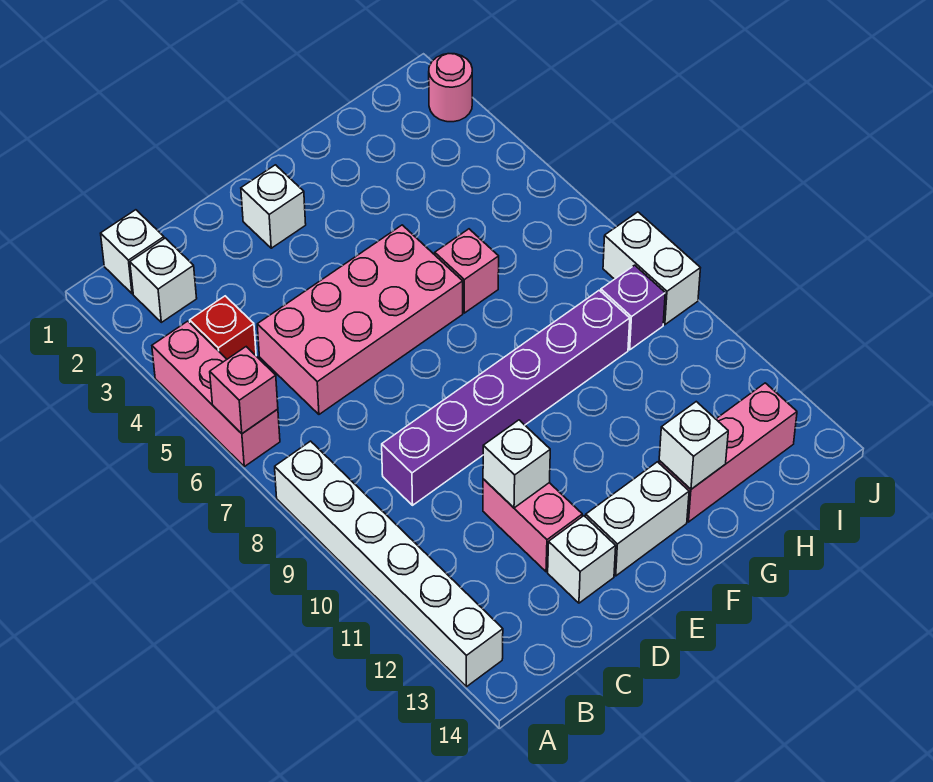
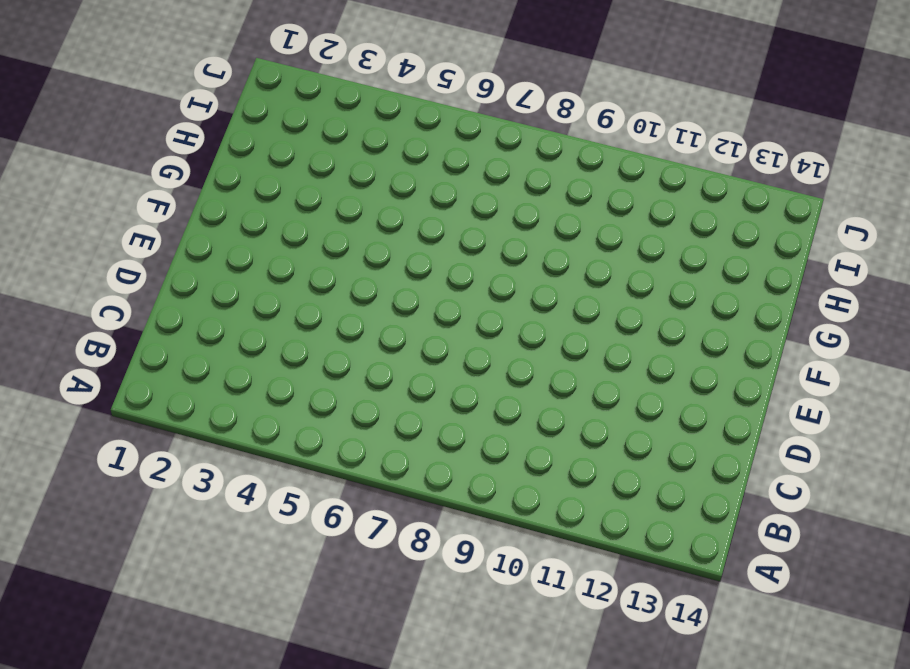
none -> pink brick A4:A6 level 1
none -> white brick A8:A13 level 1
none -> white brick B1 level 1

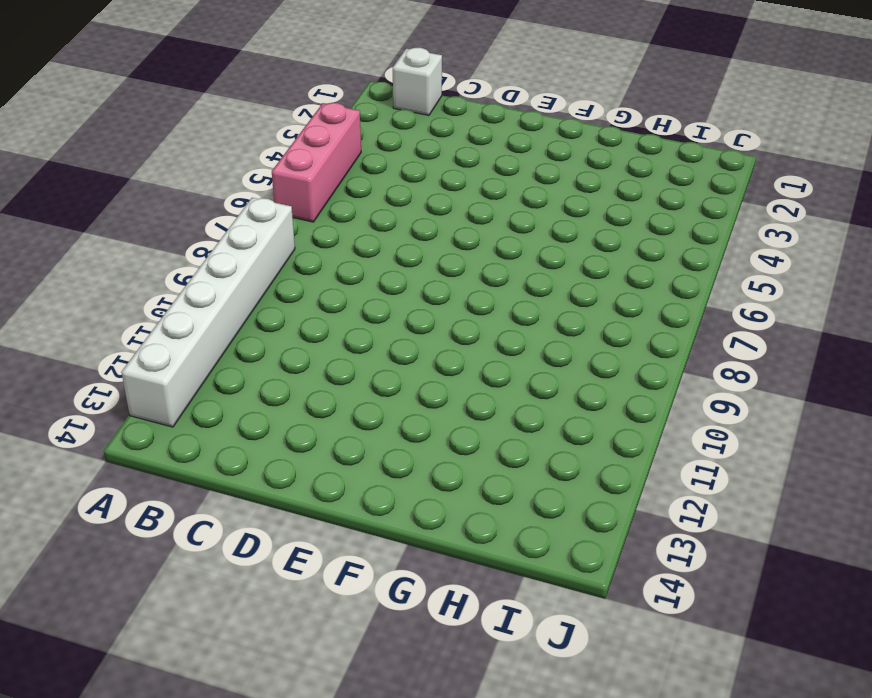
none -> white brick B2 level 1
none -> red brick B4 level 1
none -> pink brick C5:F6 level 1

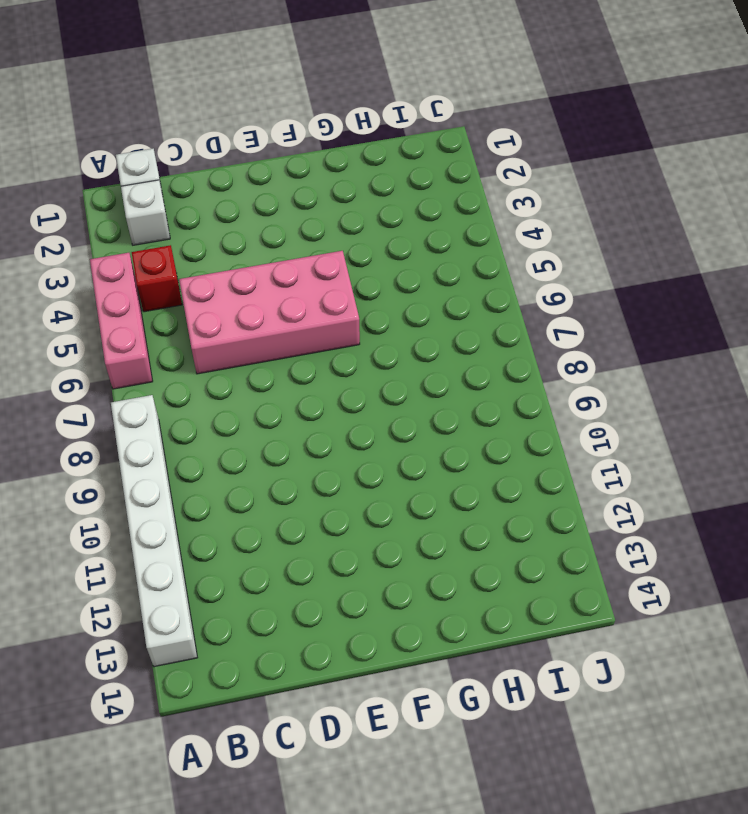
none -> purple brick C9:H9 level 1
none -> pink brick D11:D12 level 1
none -> white brick D13 level 1

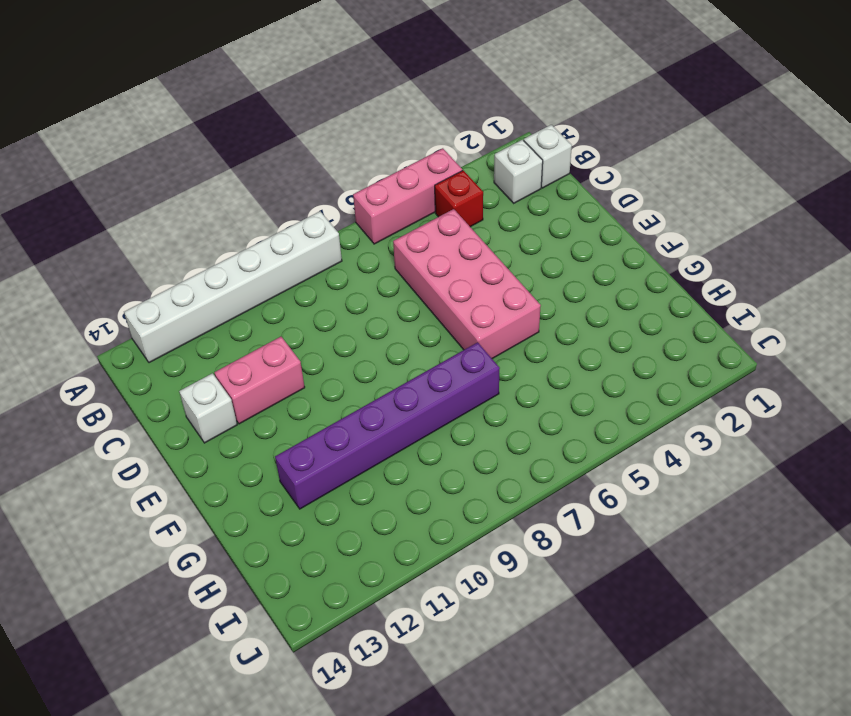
purple brick G7:G12 level 1 -> purple brick C9:H9 level 1
none -> white brick E2 level 1
none -> white brick E13:F13 level 1
none -> pink brick G6 level 1

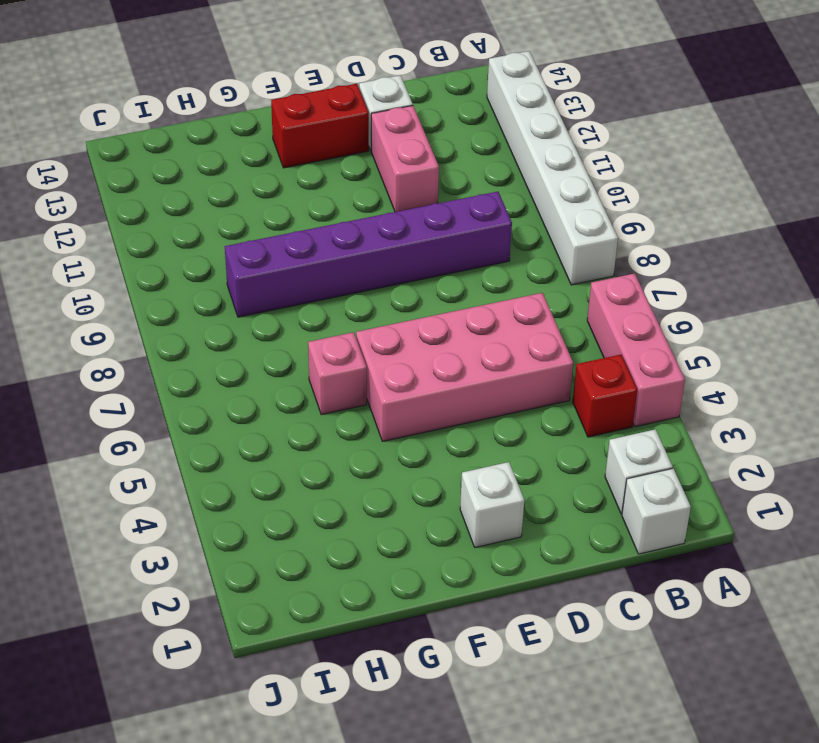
red brick E13:F13 level 1 -> white brick E13:F13 level 1
none -> pink brick G13:I13 level 1
none -> purple brick I9 level 1
none -> pink round brick J2 level 1

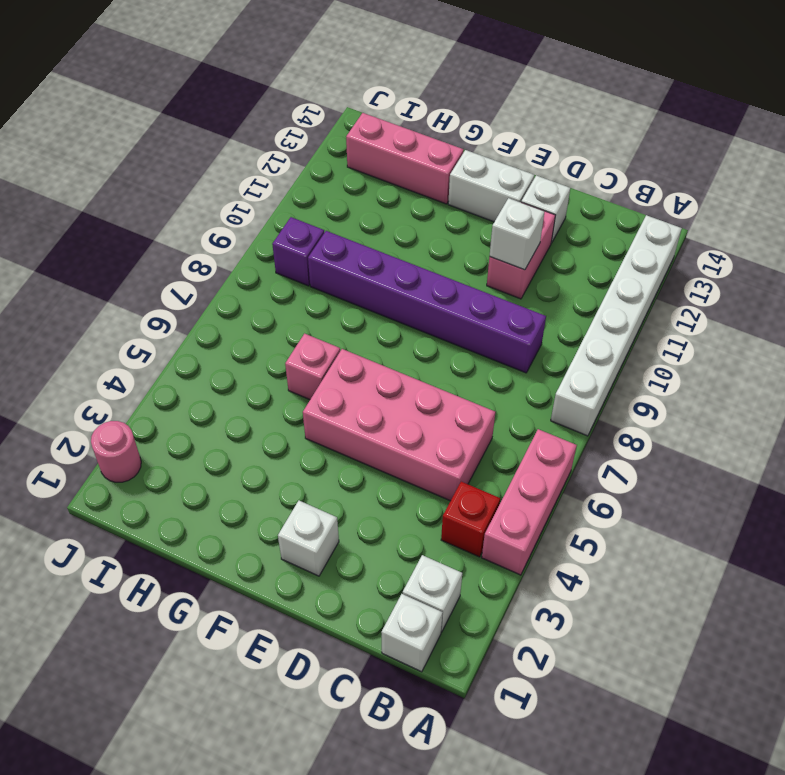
none -> white brick J8:J9 level 1
none -> pink brick A6 level 2
none -> white brick G13 level 2

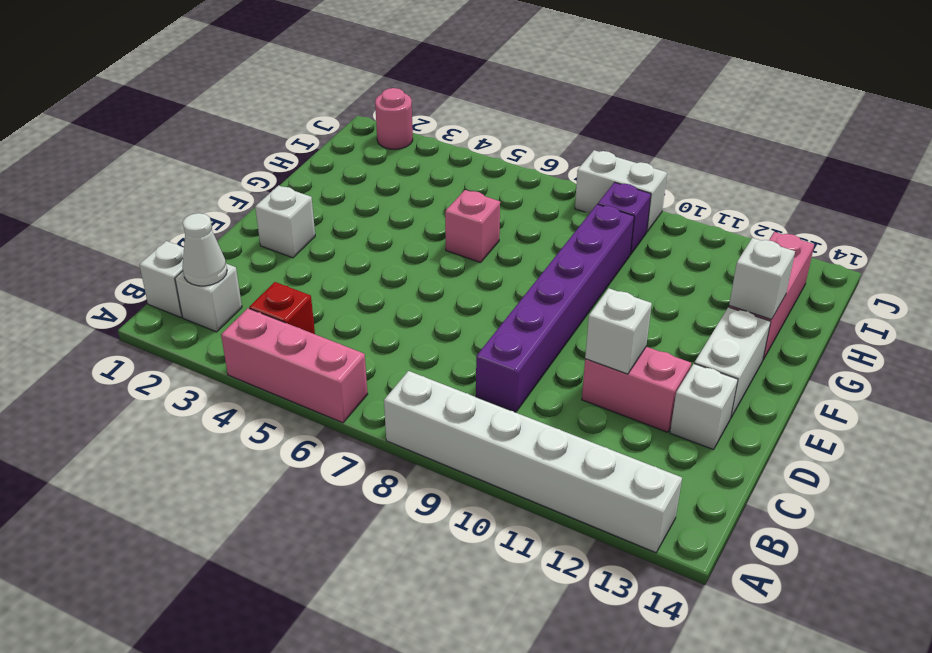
white cone B2 level 2 -> none
none -> pink brick C5:F6 level 1
none -> pink brick A6 level 2

